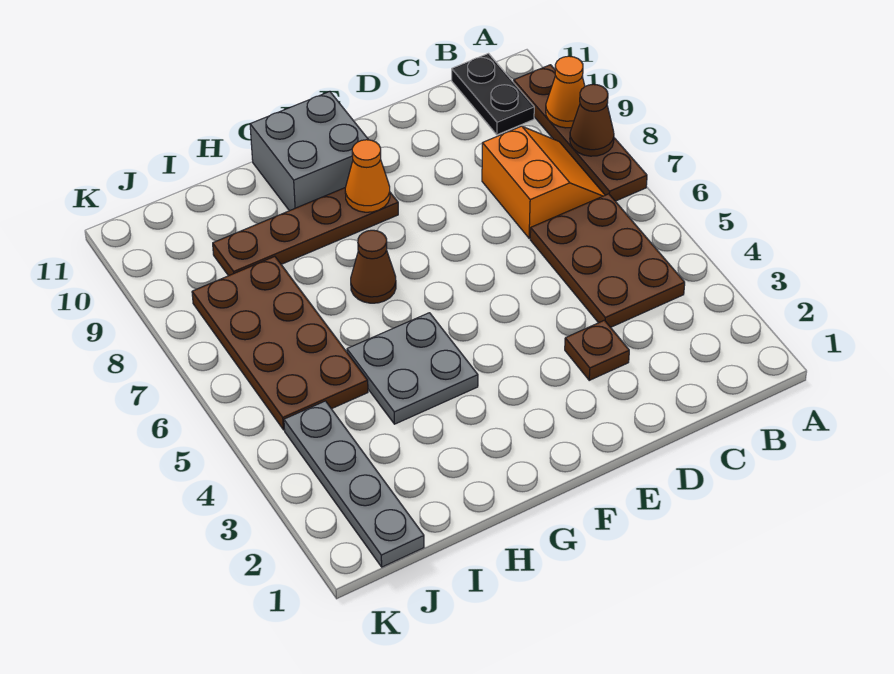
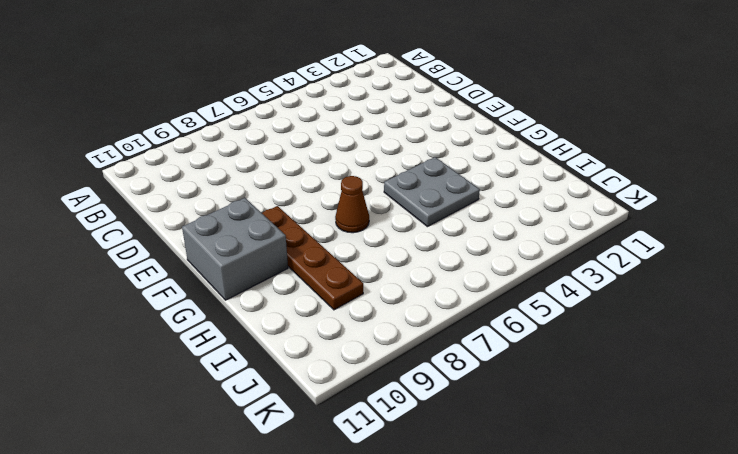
none -> brown plate A7:A10 level 1
none -> brown plate B4:C6 level 1
none -> orange slope B7:C8 level 1 top C

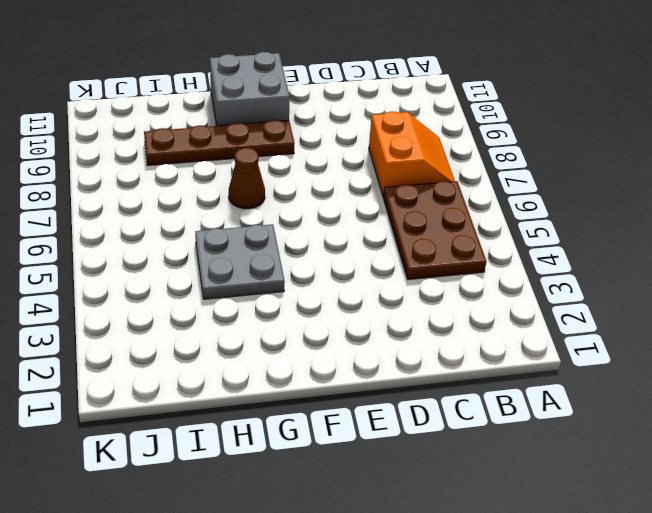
none -> brown plate A7:A10 level 1
none -> black plate B10:B11 level 1
none -> brown plate D3 level 1

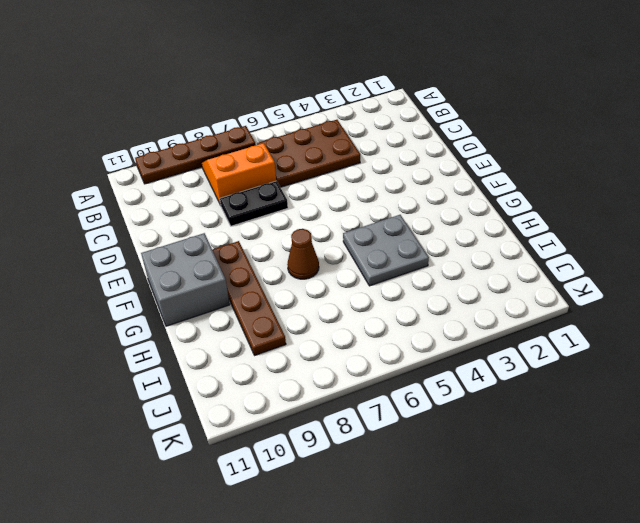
black plate D7:D8 level 1 -> black plate B10:B11 level 1
none -> brown plate D3 level 1
none -> brown plate I5:J8 level 1
none -> grey plate J1:J4 level 1

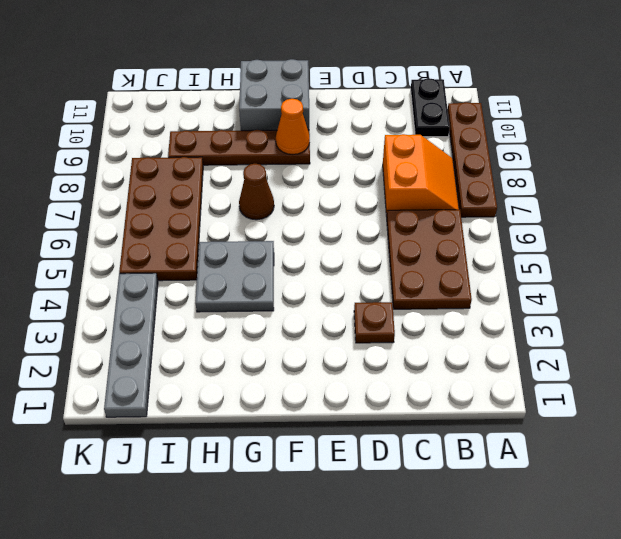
none -> brown cone A8 level 2
none -> orange cone A9 level 2

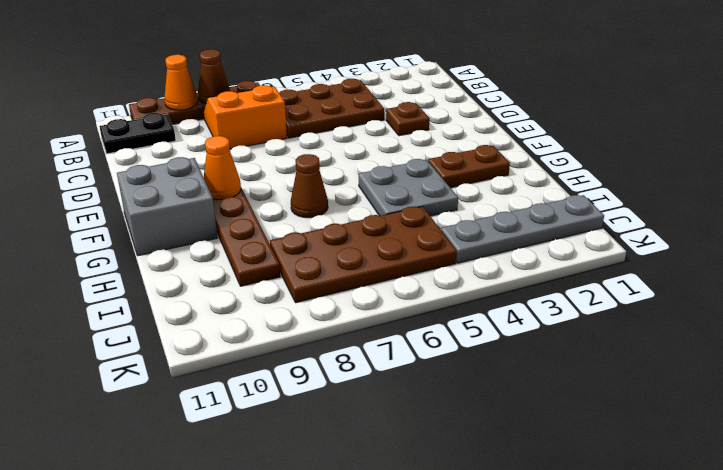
brown plate G2:G3 level 1 -> none

